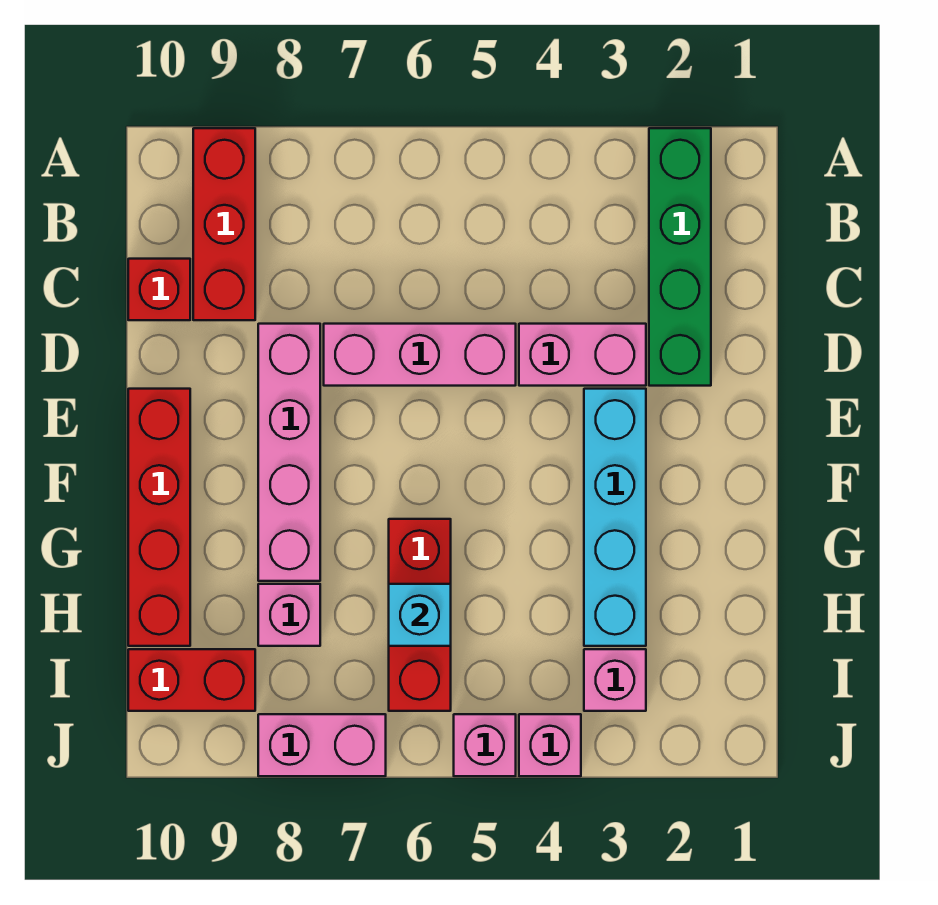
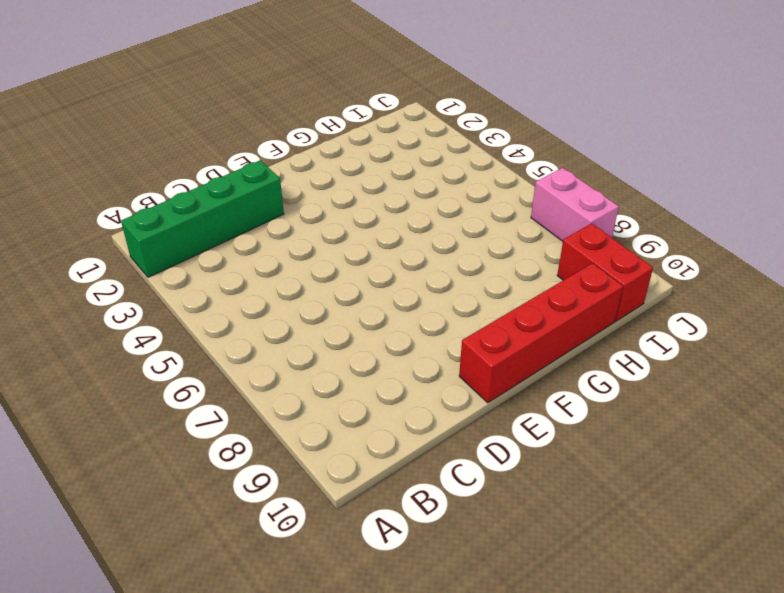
none -> red brick A9:C9 level 1
none -> red brick C10 level 1
none -> pink brick D3:D4 level 1

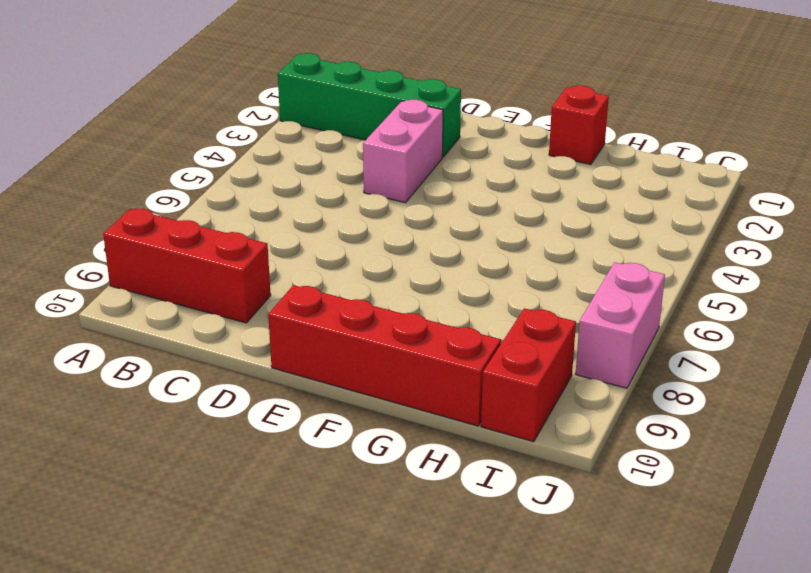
red brick G1 level 1 -> red brick C10 level 1
none -> pink brick D5:D7 level 1
none -> pink brick D8:G8 level 1
none -> cyan brick E3:H3 level 1

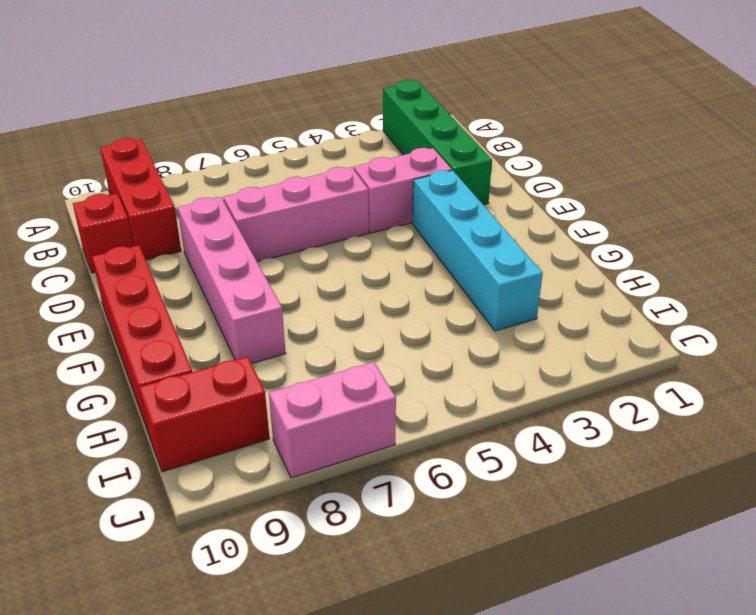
none -> red brick G6:I6 level 1
none -> pink brick H8 level 1
none -> pink brick I3 level 1

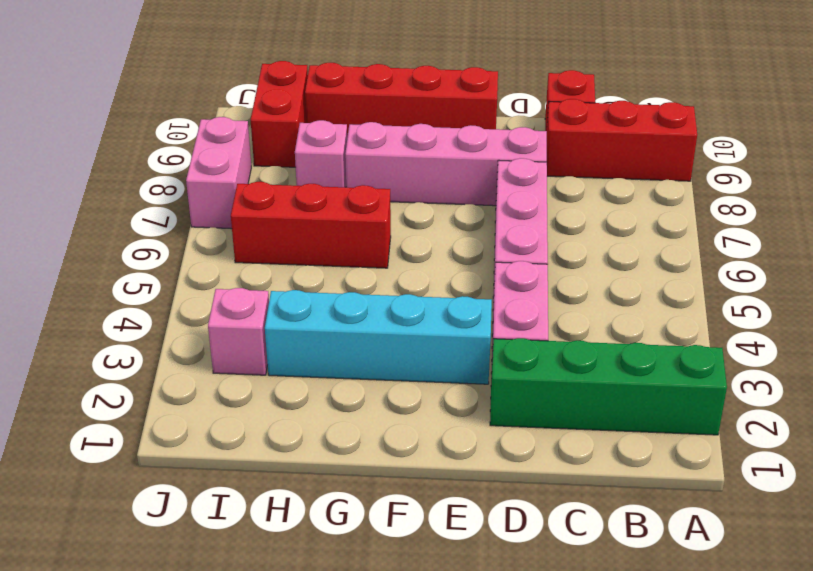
none -> pink brick J4 level 1
none -> pink brick J5 level 1
none -> cyan brick H6 level 2

